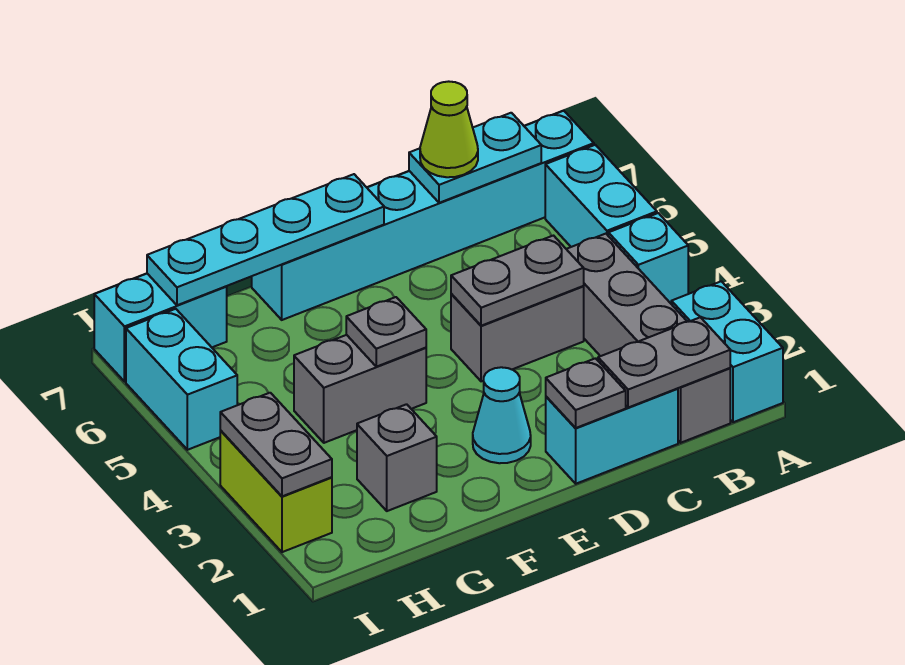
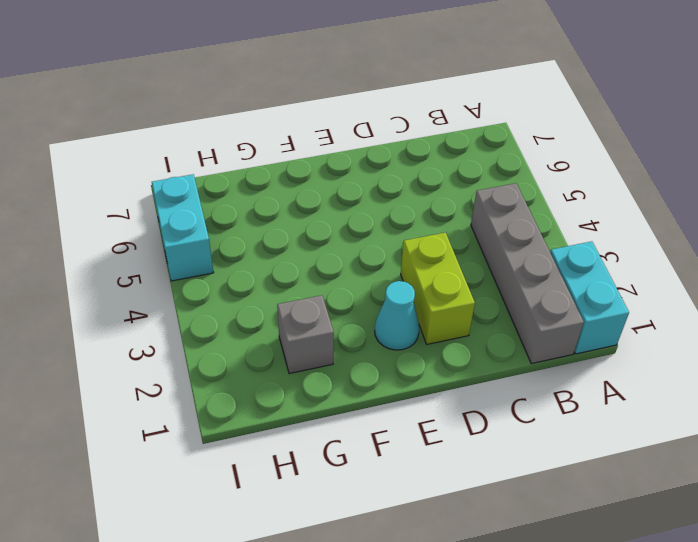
lime brick D2:D3 level 1 -> lime brick I2:I3 level 1
none -> cyan brick A4 level 1
none -> cyan brick A5:A6 level 1
none -> cyan brick A7:F7 level 1

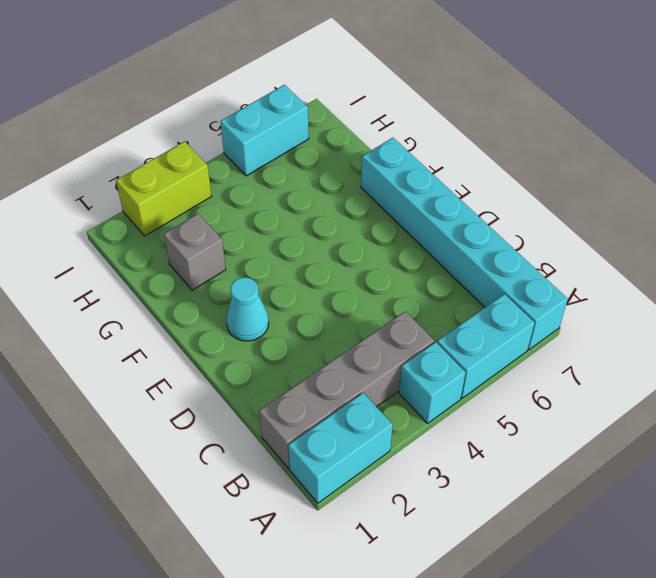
none -> cyan brick C1:D1 level 1
none -> grey brick C4:D4 level 1
none -> grey brick F4:G4 level 1

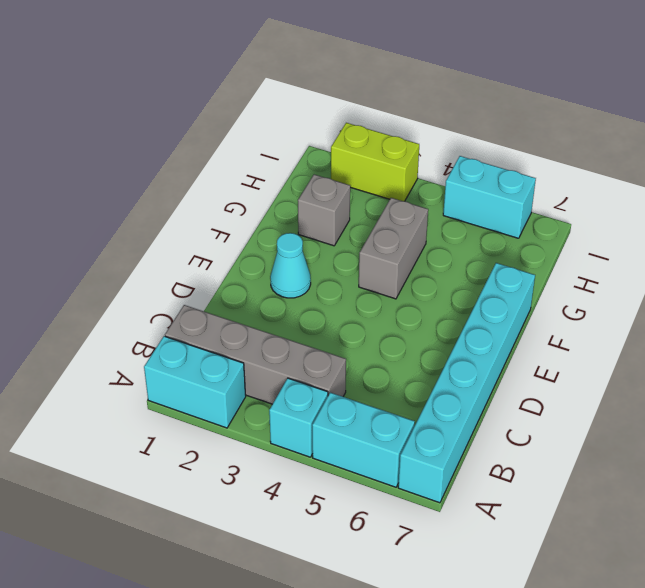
none -> cyan brick C1:D1 level 1
none -> grey brick C4:D4 level 1
none -> cyan brick H7:I7 level 1

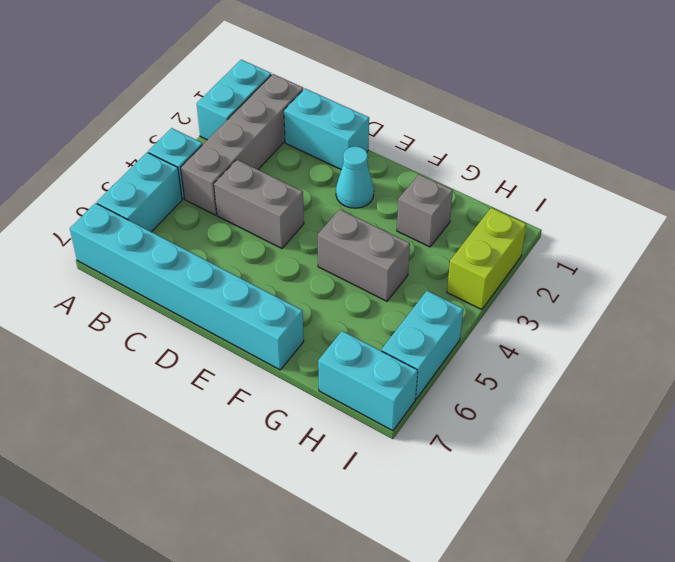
none -> grey plate B1:C1 level 2
none -> cyan plate B7:C7 level 2
none -> grey plate C4:D4 level 2

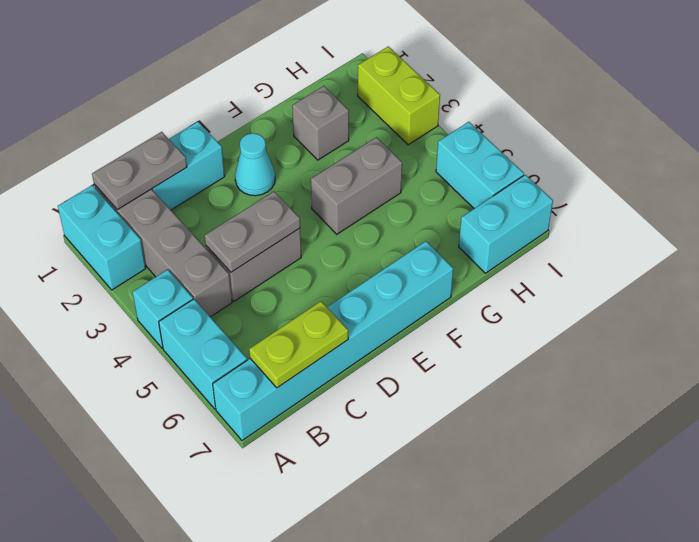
lime plate B7:C7 level 2 -> cyan plate B7:C7 level 2
none -> grey plate D1 level 2
none -> cyan plate E7:H7 level 2
none -> grey plate F4 level 2

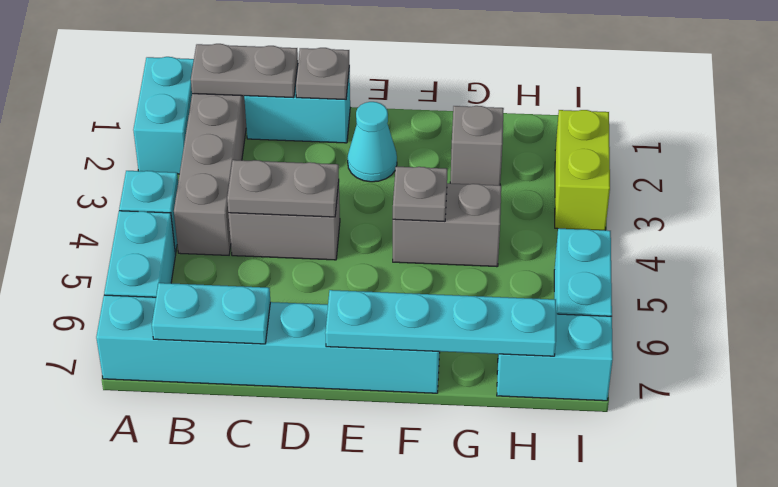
none -> grey plate I2:I3 level 2
none -> lime cone C7 level 3

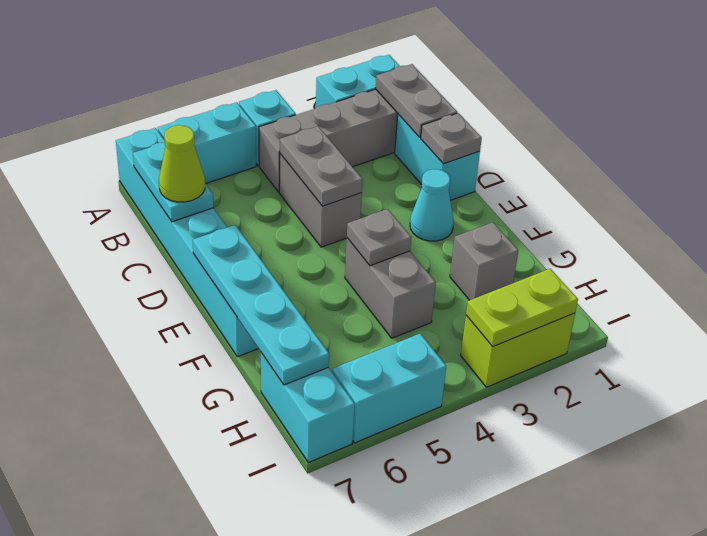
lime plate I2:I3 level 2 -> grey plate I2:I3 level 2

